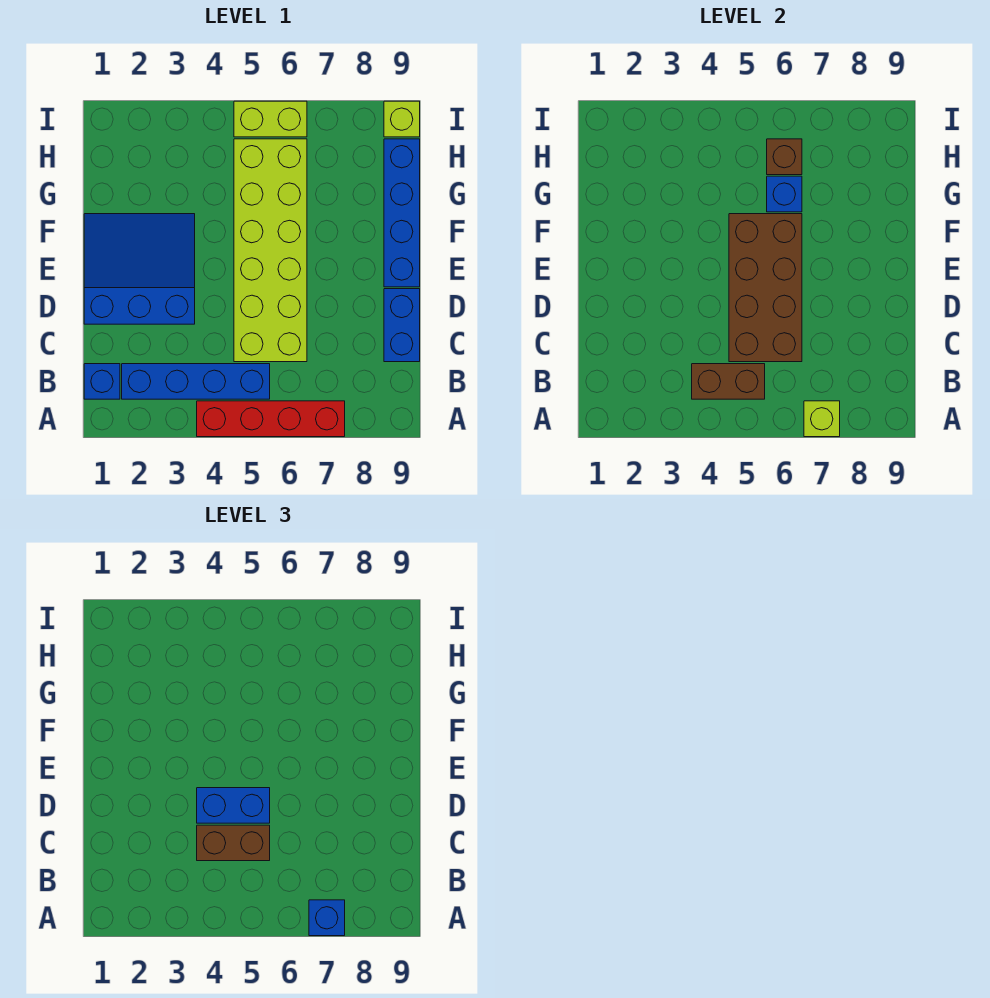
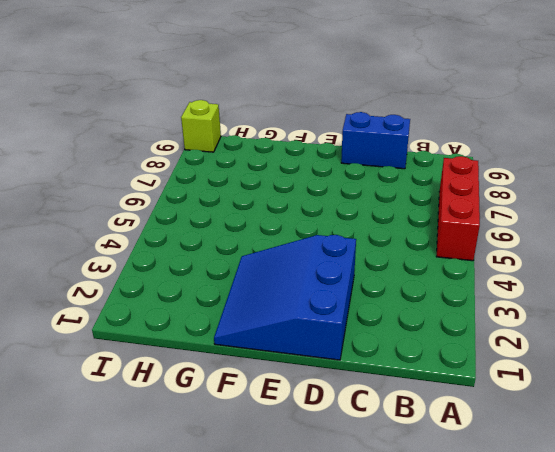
red brick A5:A7 level 1 -> red brick A4:A7 level 1
none -> blue brick B1 level 1
none -> blue brick B2:B5 level 1
none -> lime brick C5:H6 level 1

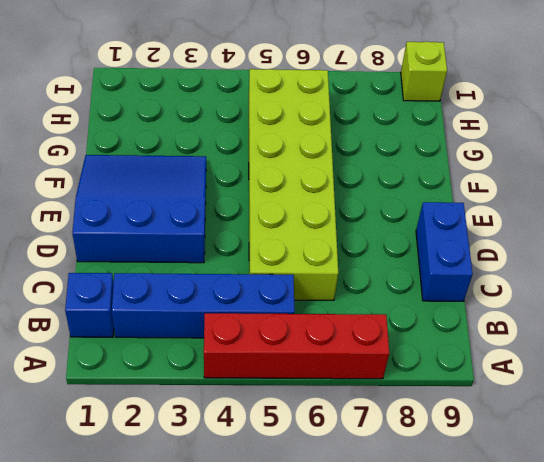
none -> blue brick E9:H9 level 1
none -> lime brick I5:I6 level 1
none -> lime brick A7 level 2

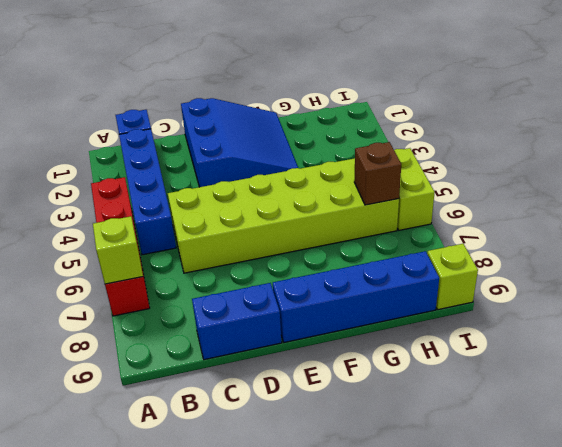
none -> brown brick B4:B5 level 2
none -> brown brick C5:F6 level 2
none -> blue brick G6 level 2

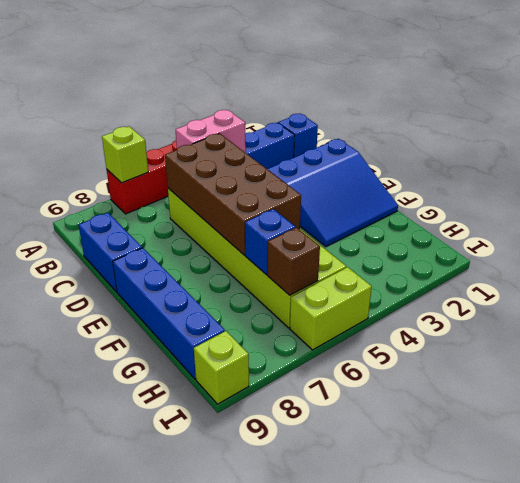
pink brick B4:B5 level 2 -> brown brick B4:B5 level 2
none -> blue brick A7 level 3
none -> brown brick C4:C5 level 3
none -> blue brick D4:D5 level 3

